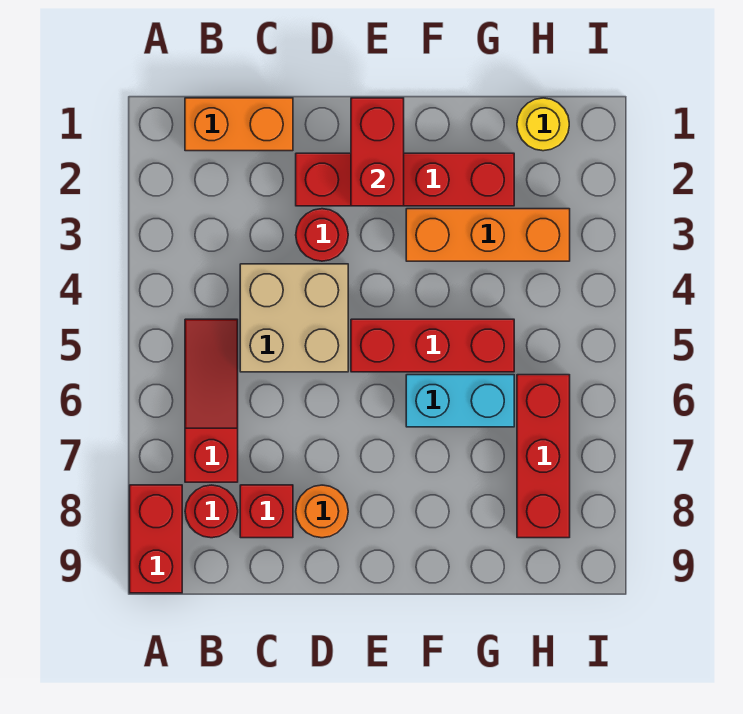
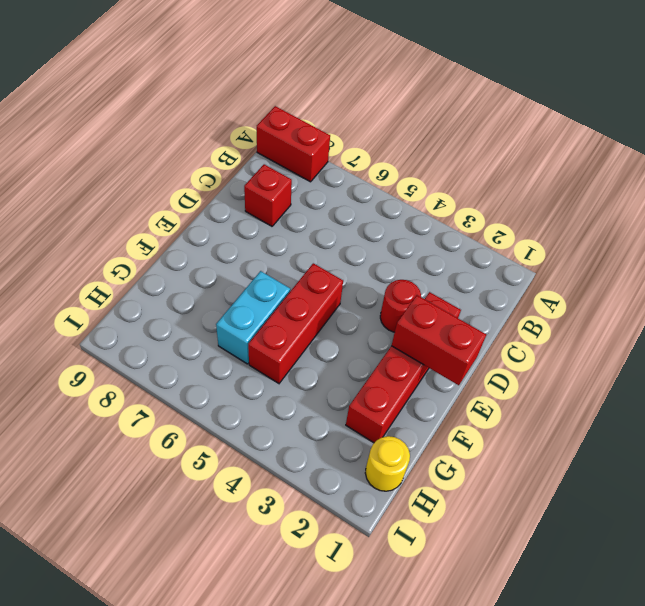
none -> orange brick B1:C1 level 1
none -> red slope B5:B7 level 1 top 7
none -> red round brick B8 level 1

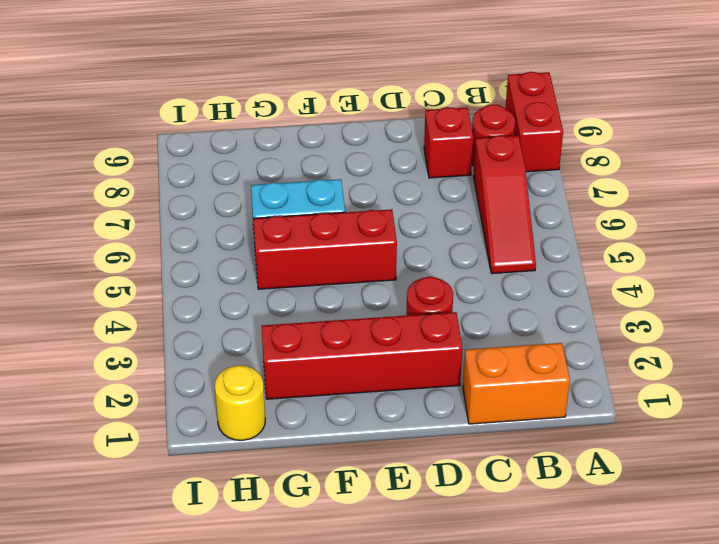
none -> tan brick C4:D5 level 1
none -> orange round brick D8 level 1
none -> orange brick F3:H3 level 1

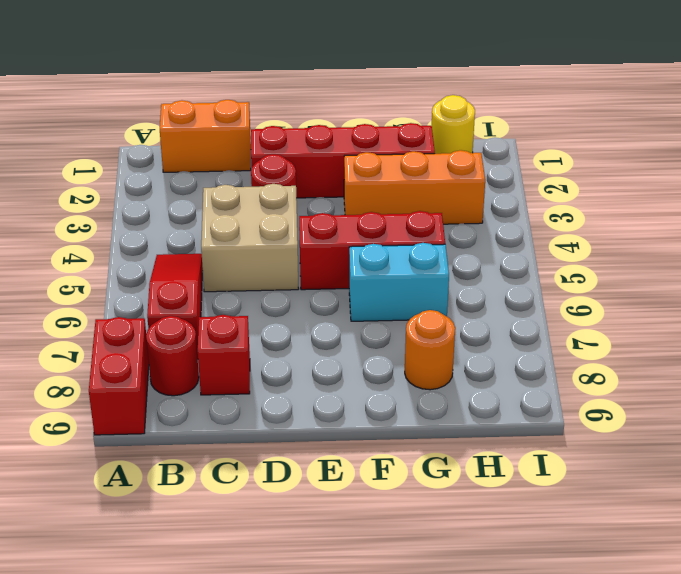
orange round brick G8 level 1 -> orange round brick D8 level 1
none -> red brick H6:H8 level 1
none -> red brick E1:E2 level 2

